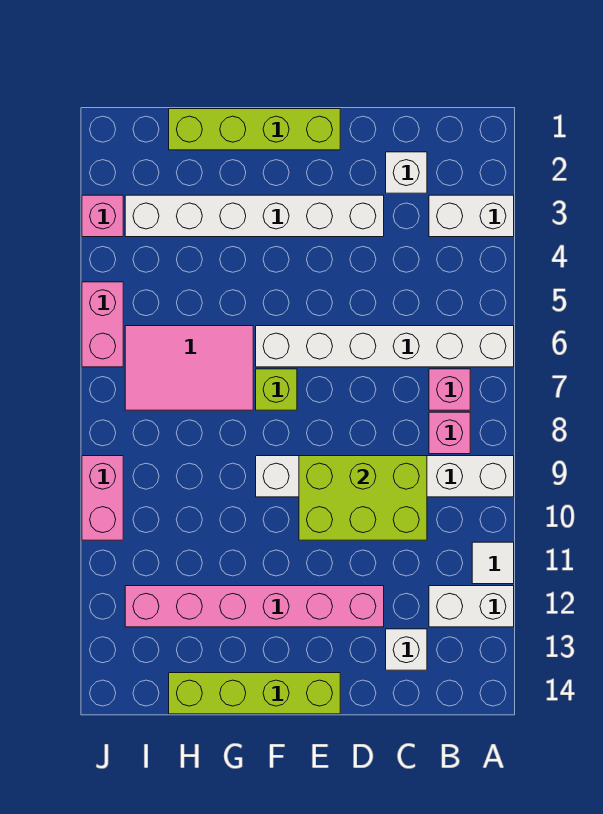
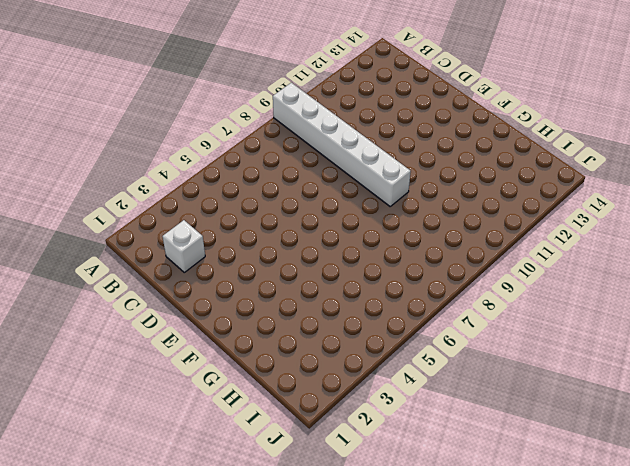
none -> white brick A3:B3 level 1
none -> white brick A6:F6 level 1
none -> white tile A11 level 1

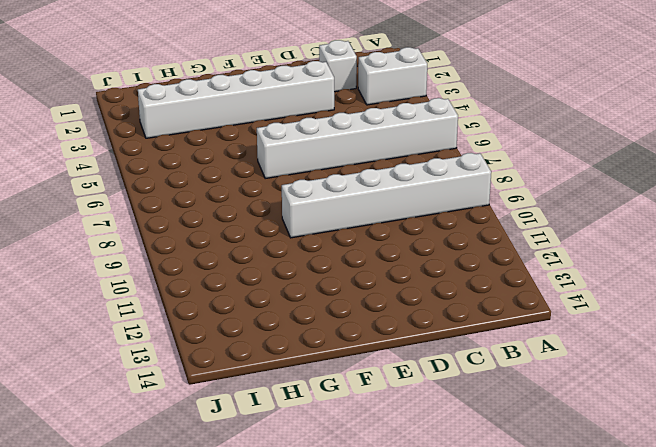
none -> white tile A11 level 1
none -> white brick A12:B12 level 1
none -> pink brick B7 level 1

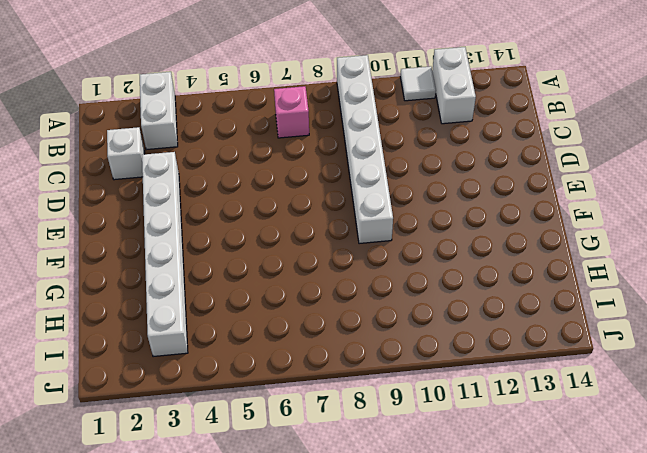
none -> white brick A6:F6 level 1
none -> pink brick B8 level 1
none -> white brick C13 level 1

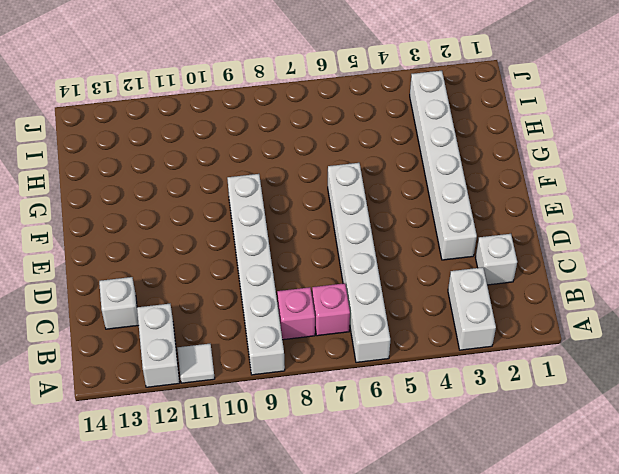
none -> pink brick D12:I12 level 1
none -> lime brick E1:H1 level 1
none -> lime brick E14:H14 level 1

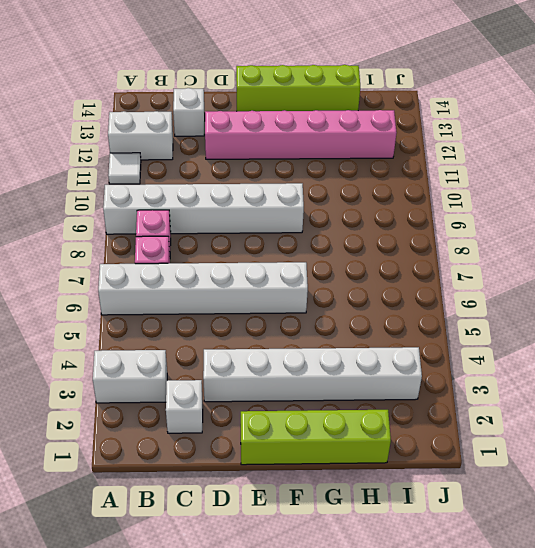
none -> lime brick F7 level 1
none -> pink tile G6:I7 level 1
none -> pink brick J3 level 1

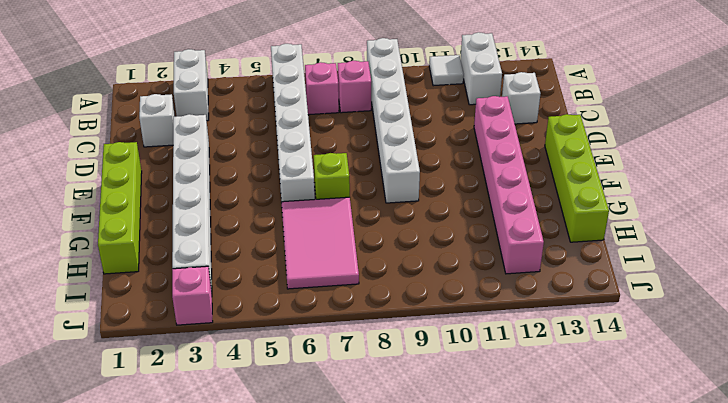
none -> pink brick J5:J6 level 1
none -> pink brick J9:J10 level 1
none -> lime brick C9:E10 level 2

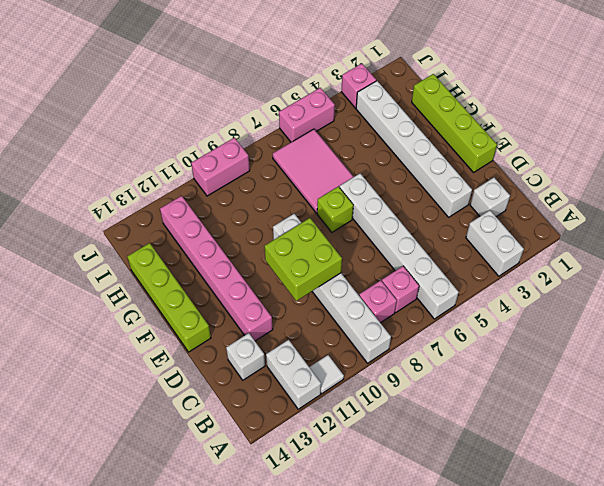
lime brick D9:E10 level 2 -> lime brick C9:E10 level 2

